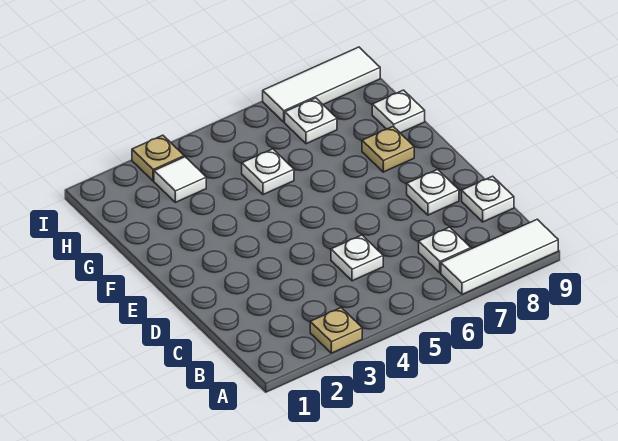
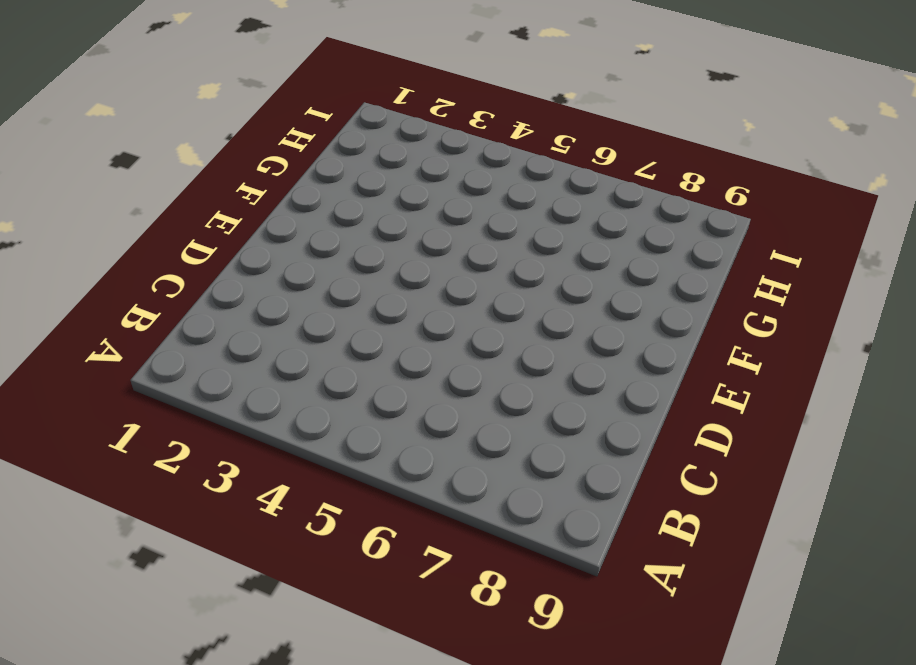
none -> tan plate A3 level 1
none -> white tile A7:A9 level 1
none -> white plate B7 level 1

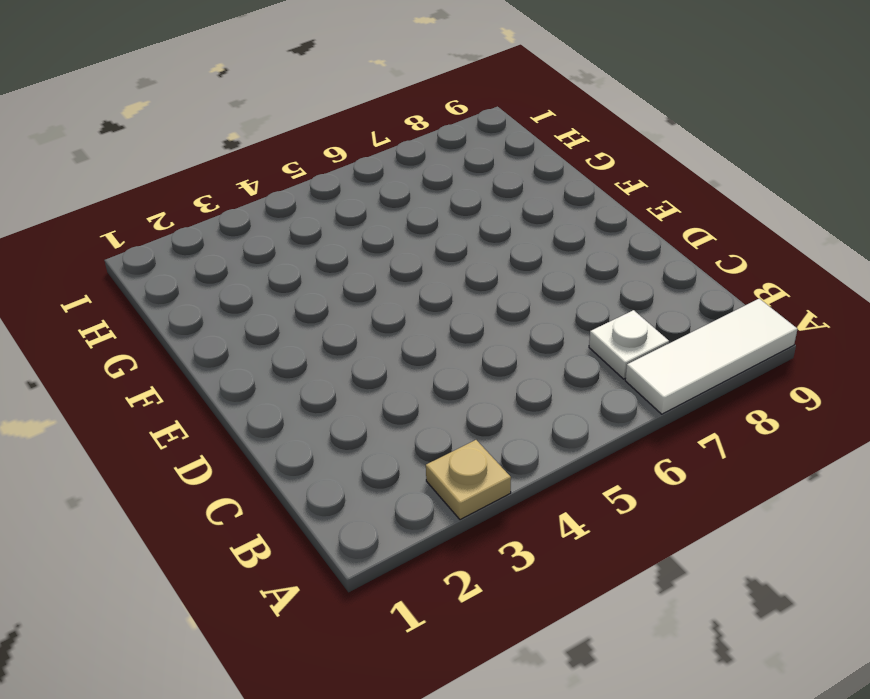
none -> white plate C5 level 1
none -> white plate C9 level 1
none -> white plate D8 level 1

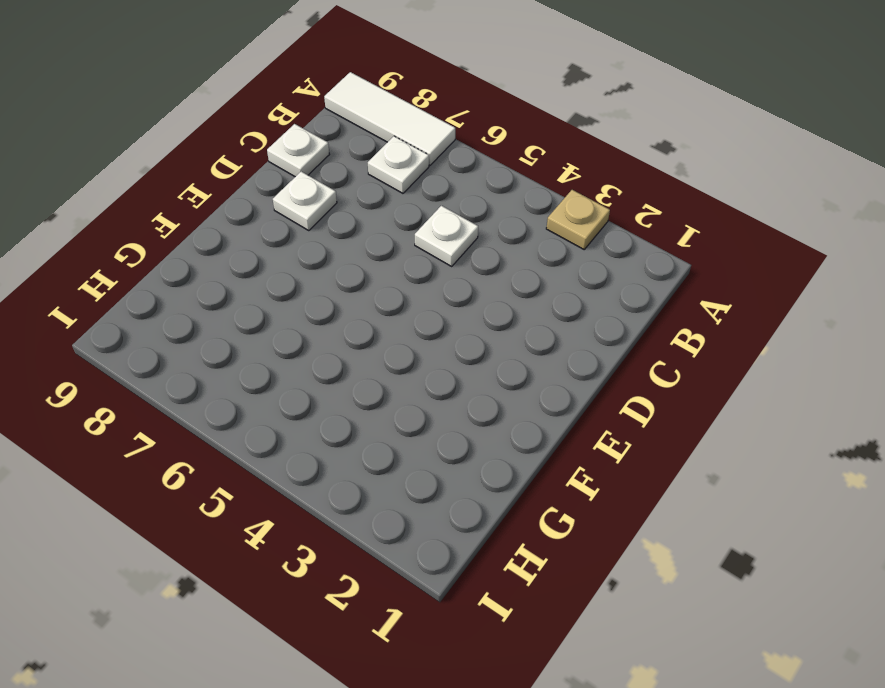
none -> tan plate F8 level 1
none -> white plate G5 level 1
none -> white plate G9 level 1

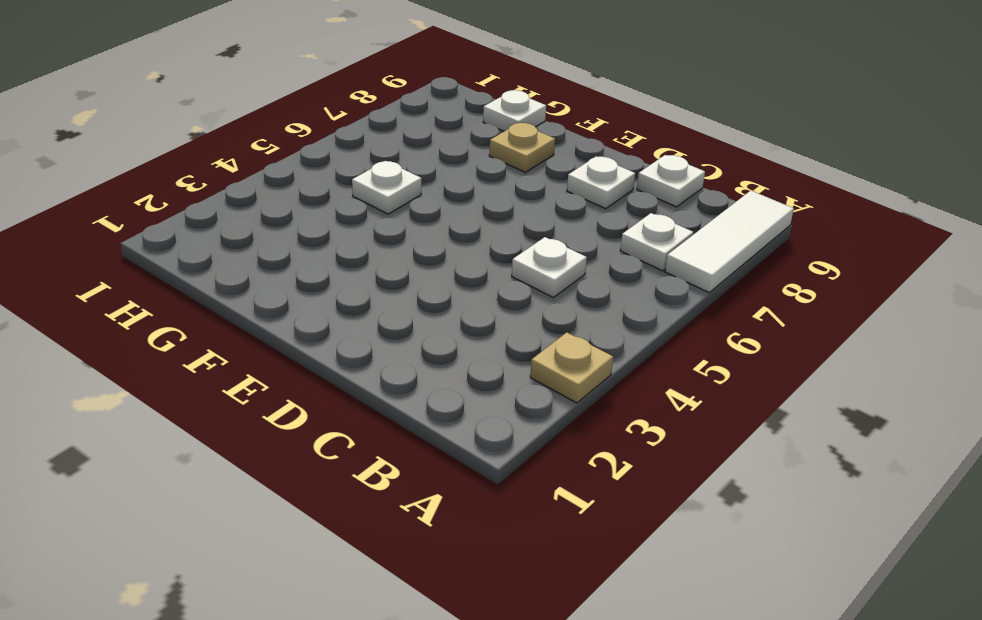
none -> white tile H3 level 1
none -> white plate H7 level 1
none -> tan plate I3 level 1

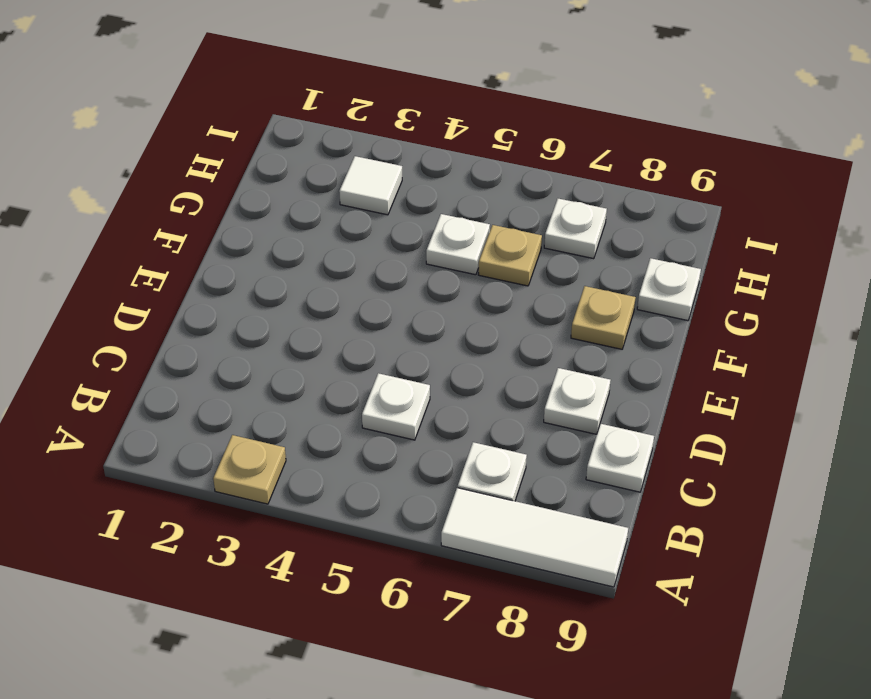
tan plate G6 level 1 -> tan plate I3 level 1
none -> white tile I7:I9 level 1

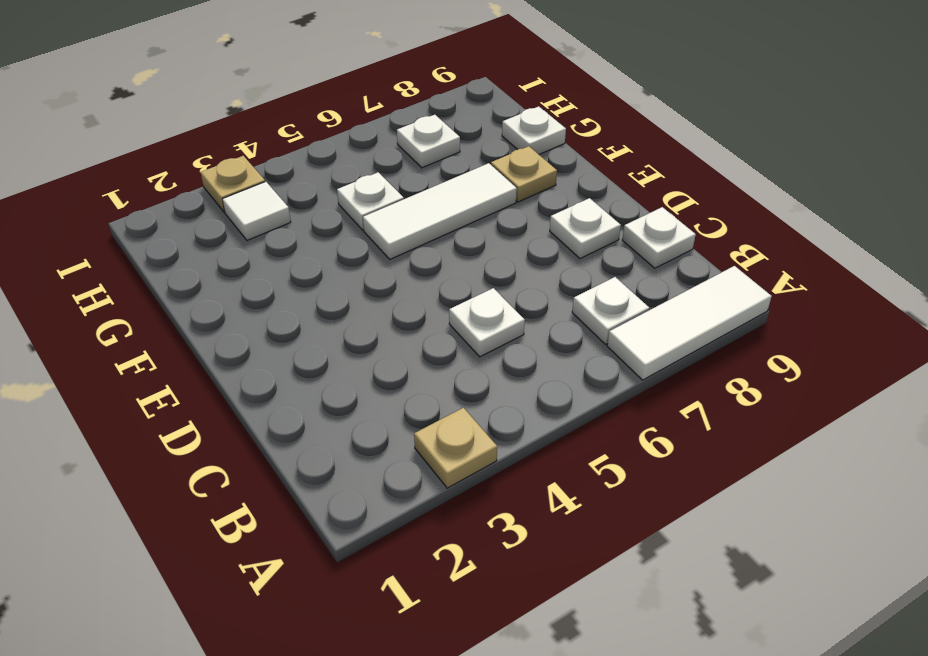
white tile F5:F7 level 1 -> white tile I7:I9 level 1

